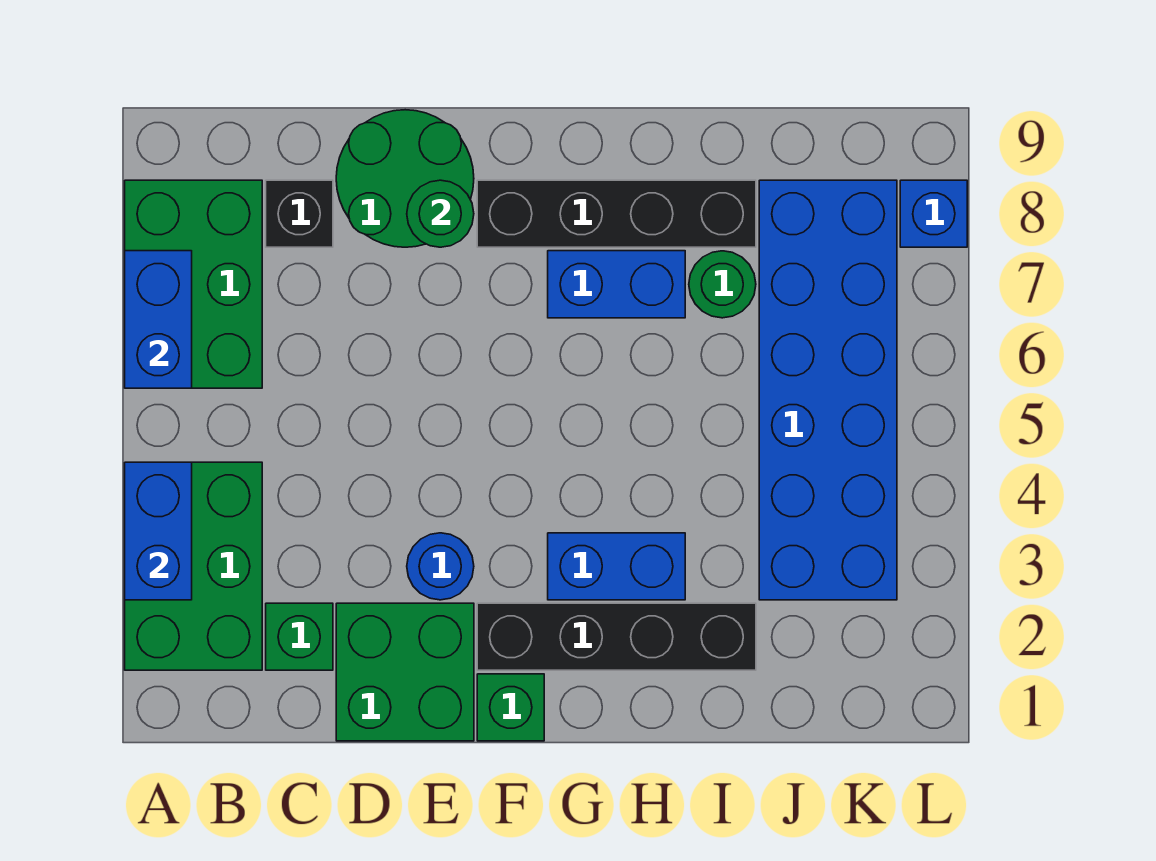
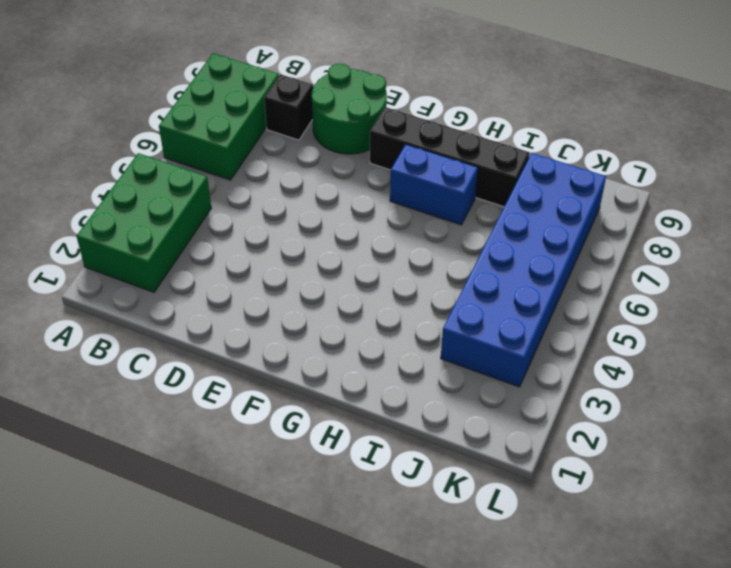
none -> green brick C2 level 1
none -> green brick D1:E2 level 1
none -> blue round brick E3 level 1

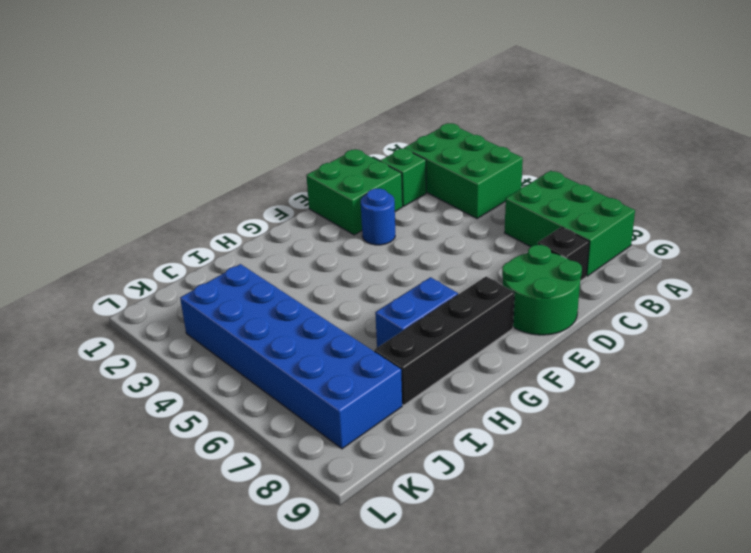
none -> green brick F1 level 1
none -> black brick F2:I2 level 1
none -> blue brick G3:H3 level 1

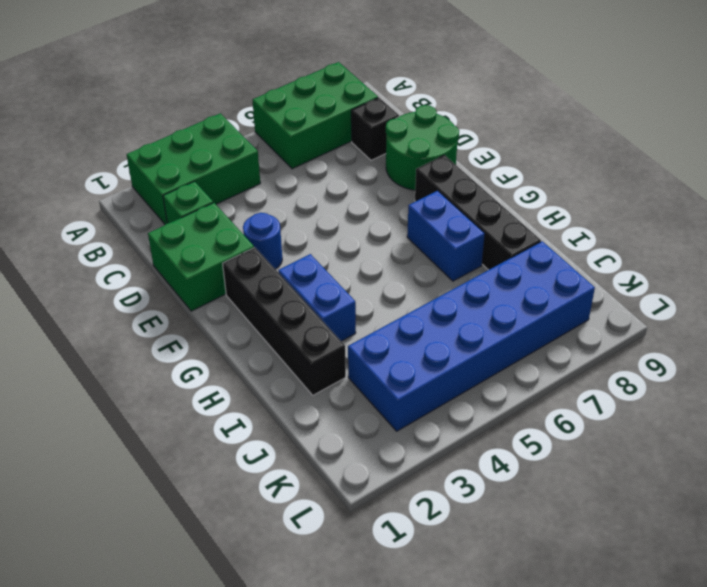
none -> green brick F1 level 1
none -> green round brick I7 level 1
none -> blue brick L8 level 1

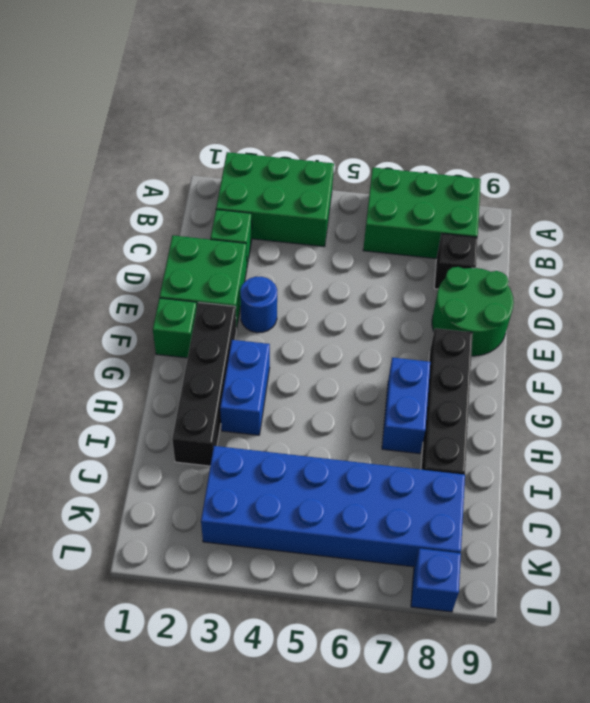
none -> green round brick I7 level 1
none -> blue brick A3:A4 level 2
none -> blue brick A6:A7 level 2

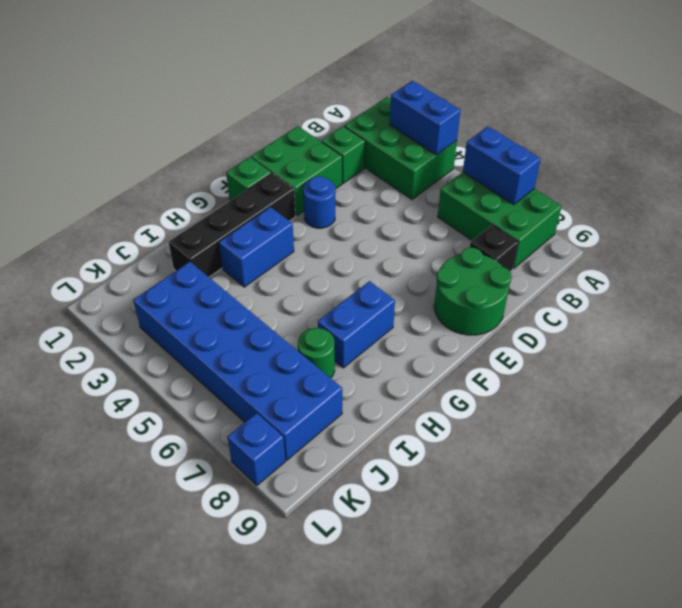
none -> black brick F8:I8 level 1
none -> green round brick E8 level 2

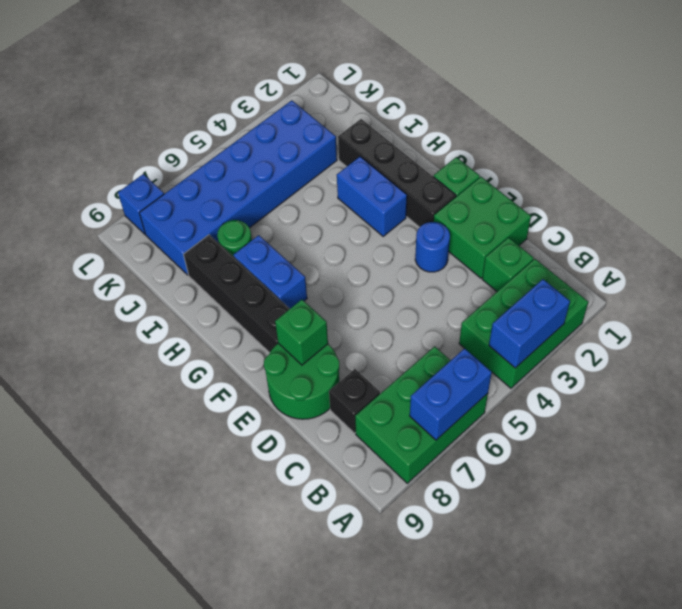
green brick E8 level 2 -> green round brick E8 level 2

